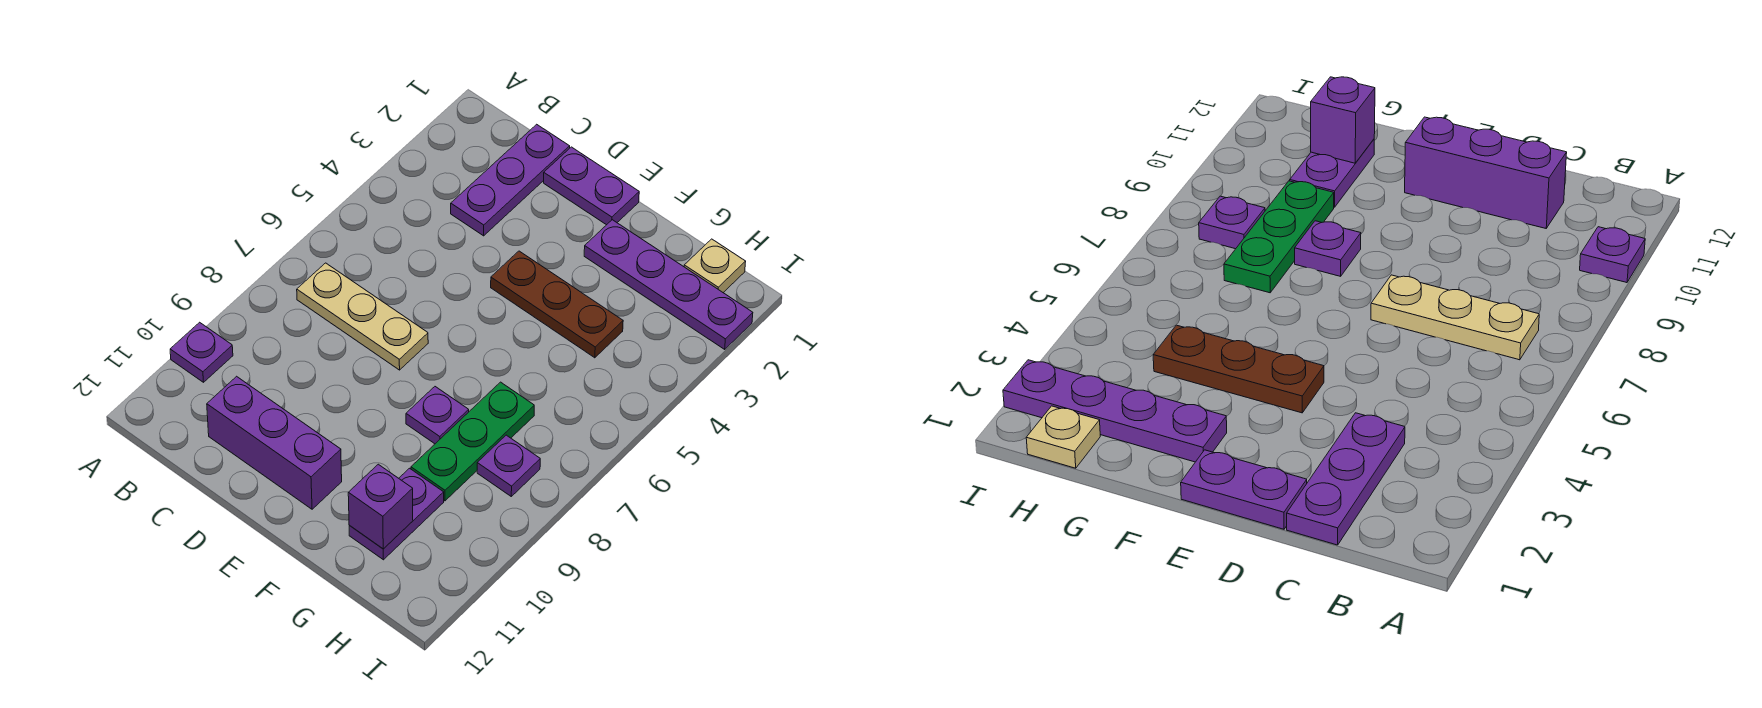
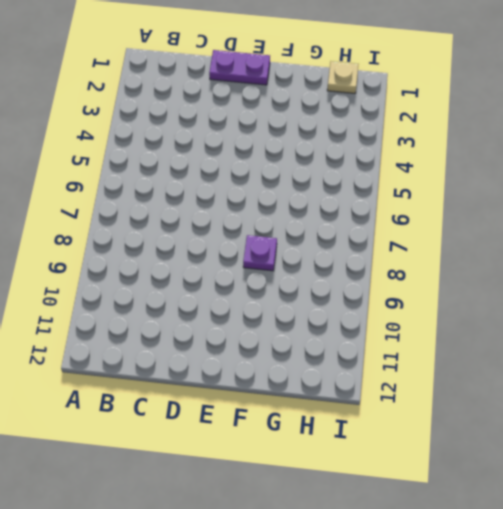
none -> purple plate A10 level 1
none -> tan plate B7:D7 level 1
none -> purple plate C1:C3 level 1

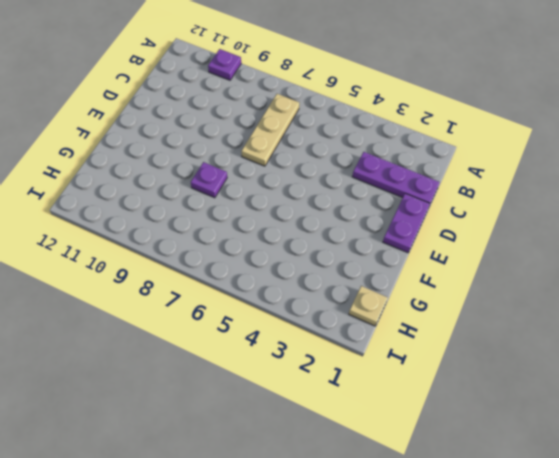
none -> purple brick C11:E11 level 1
none -> brown plate E4:G4 level 1
none -> purple plate F2:I2 level 1

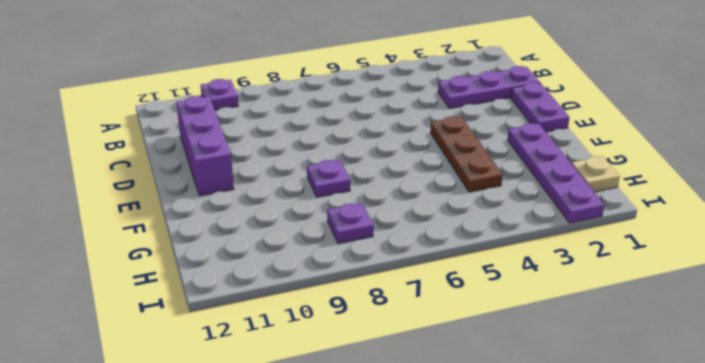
none -> tan plate B7:D7 level 1
none -> green plate G7:G9 level 1
none -> purple plate G10:G11 level 1

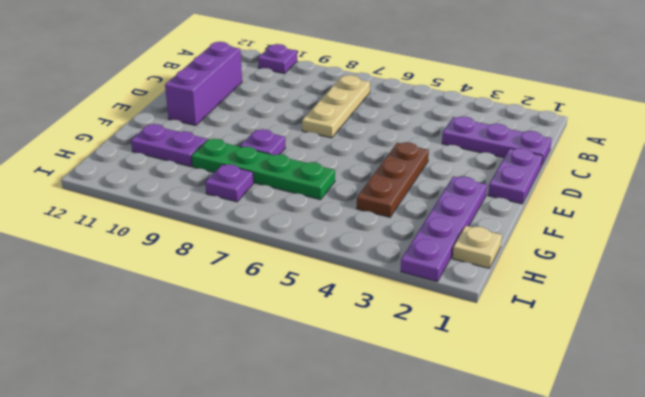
green plate G6:G9 level 1 -> green plate G7:G9 level 1
none -> purple brick G11 level 2

